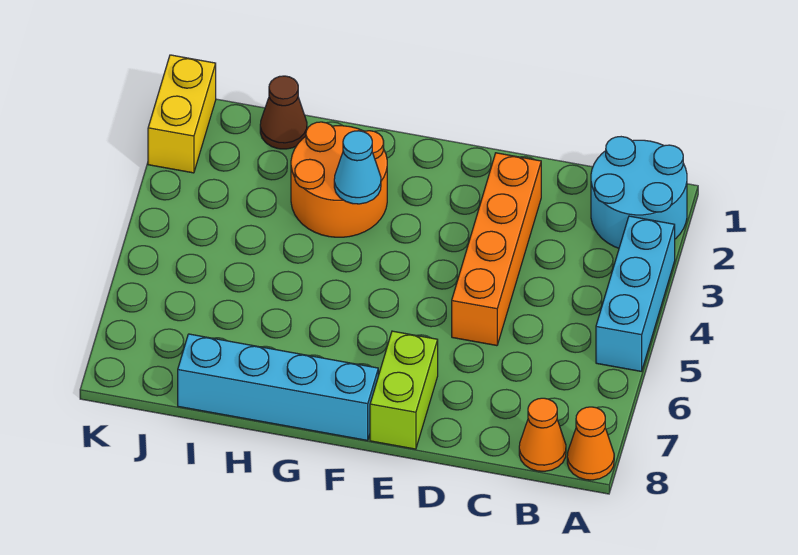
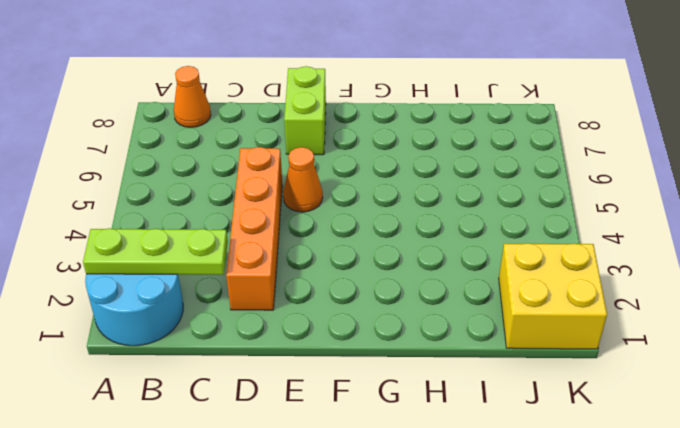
lime plate A2:C2 level 2 -> none
orange cone E5 level 1 -> orange cone A8 level 1
yellow brick J1:K2 level 1 -> yellow brick K1:K2 level 1
none -> cyan brick A3:A5 level 1
none -> cyan brick F8:I8 level 1

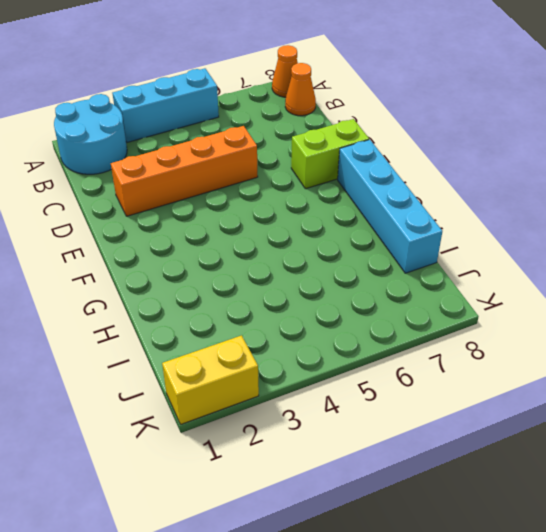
none -> orange round brick G2:H3 level 1
none -> brown cone I1 level 1

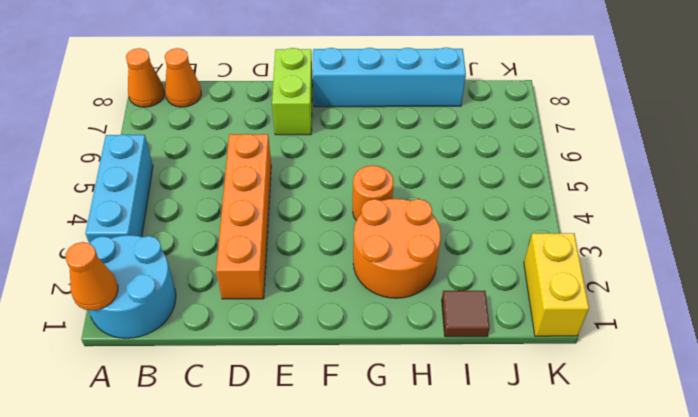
orange cone A1 level 2 -> none
orange round brick G4 level 1 -> none
brown tile I1 level 1 -> brown cone I1 level 1
none -> cyan cone G3 level 2

